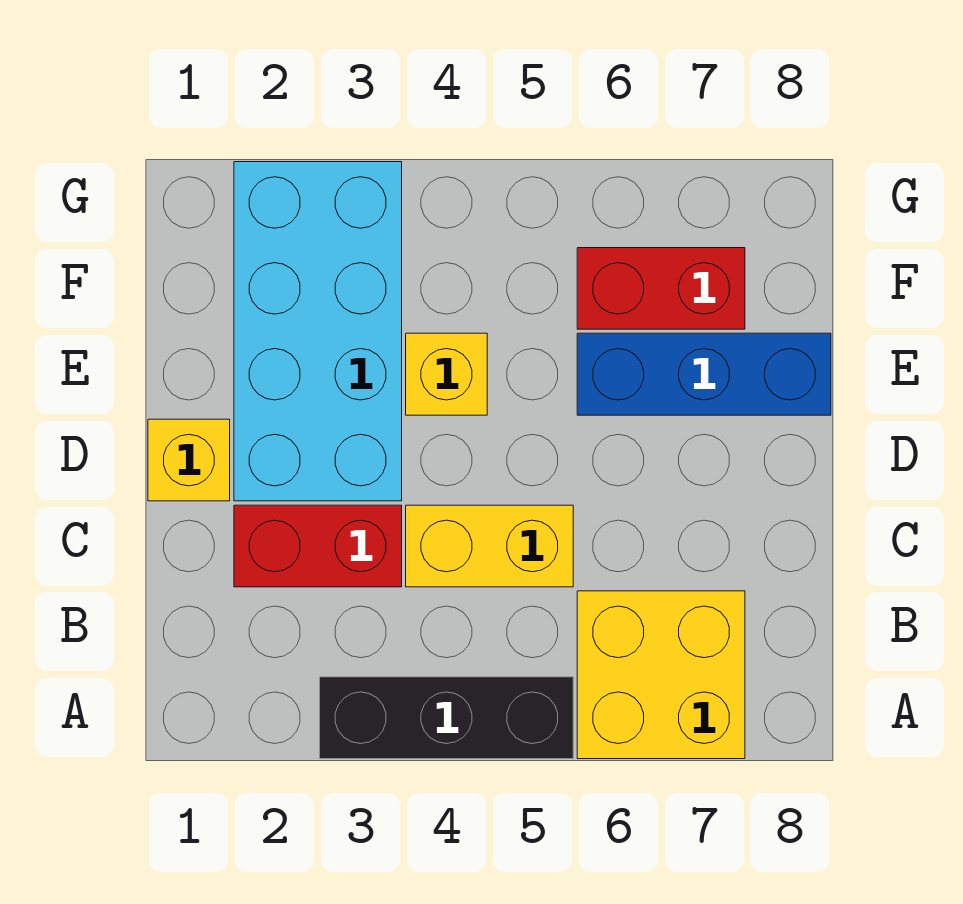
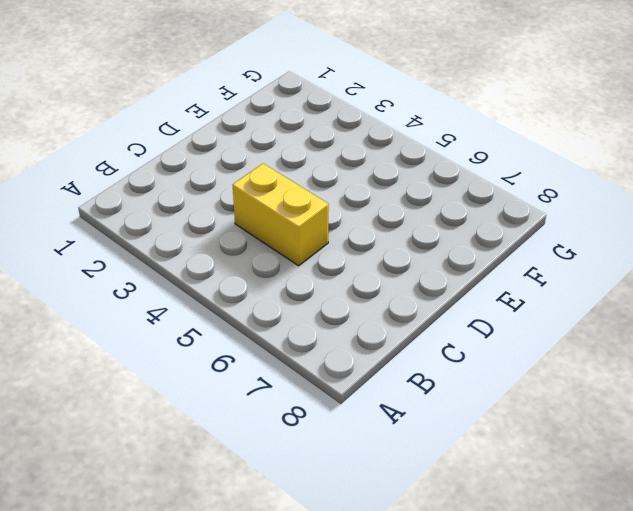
none -> black brick A3:A5 level 1
none -> yellow brick A6:B7 level 1

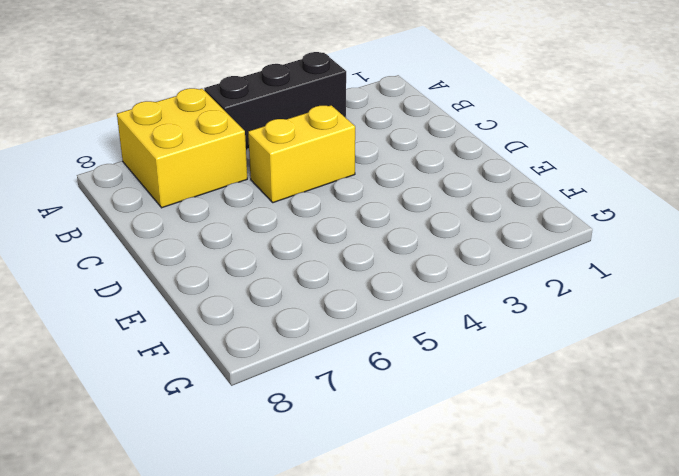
none -> red brick C2:C3 level 1
none -> yellow brick D1 level 1

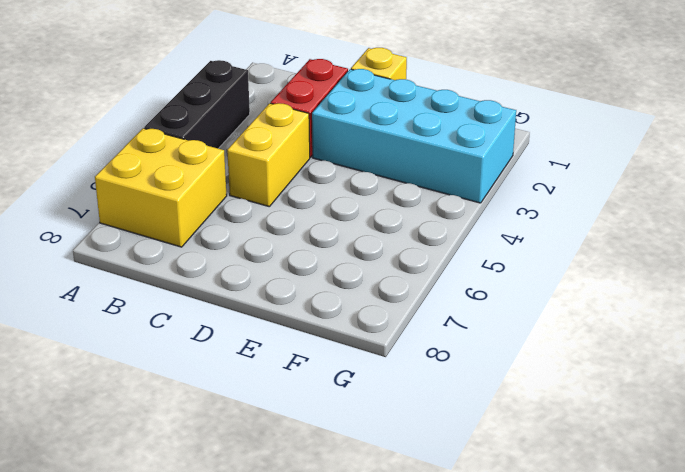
none -> yellow brick E4 level 1
none -> blue brick E6:E8 level 1

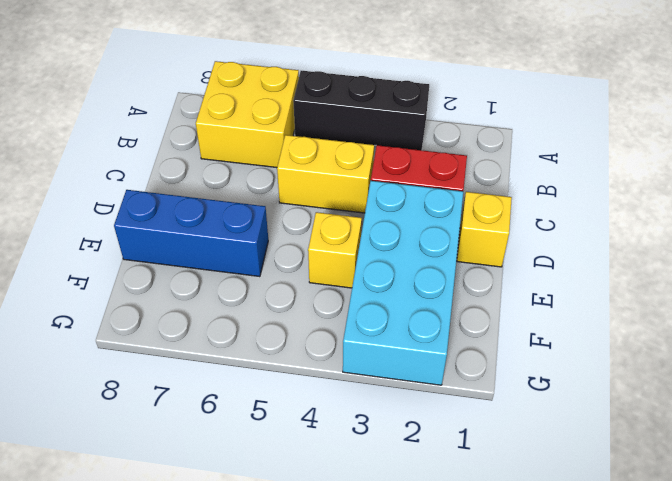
none -> red brick F6:F7 level 1

